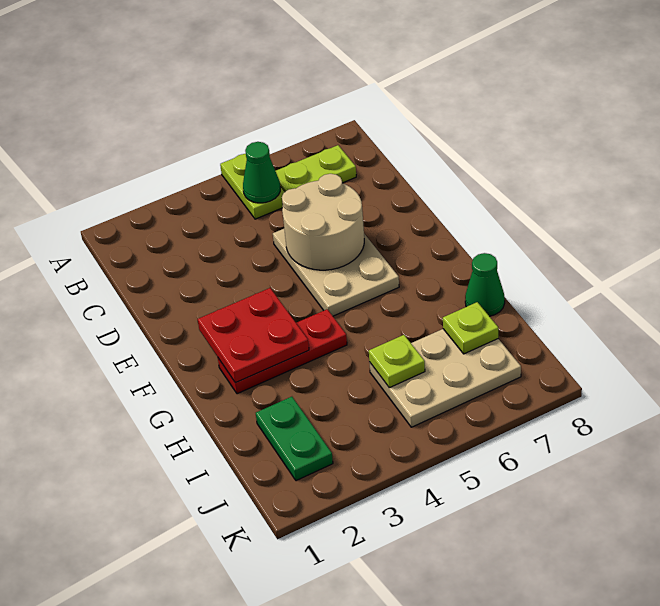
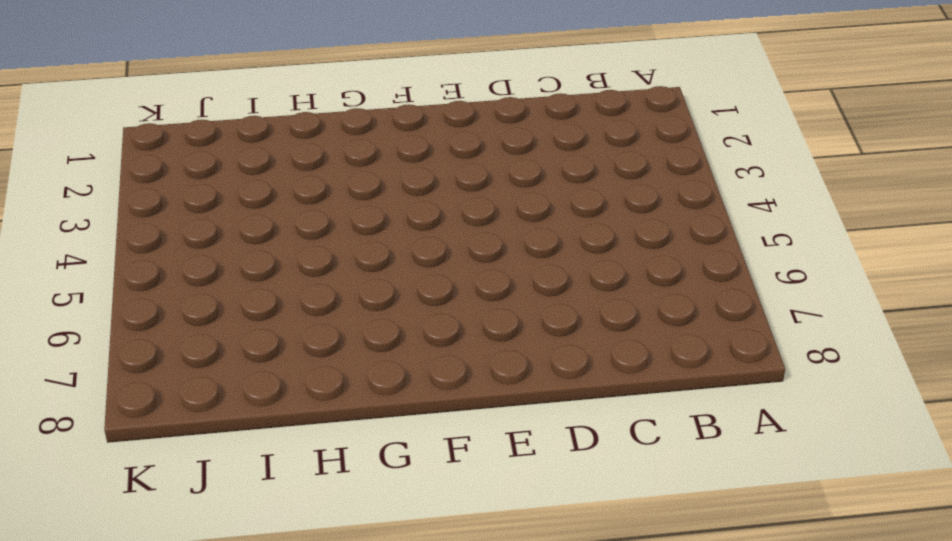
none -> lime plate A5:B5 level 1
none -> lime plate B6:B7 level 1
none -> tan plate D5:F6 level 1

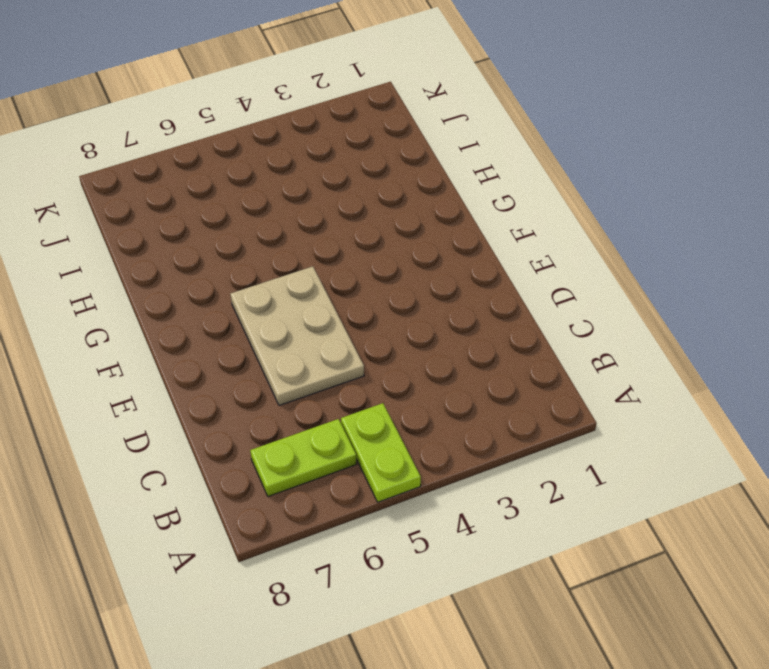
none -> red plate G2:G4 level 1
none -> green cone H8 level 1
none -> green plate I2:J2 level 1

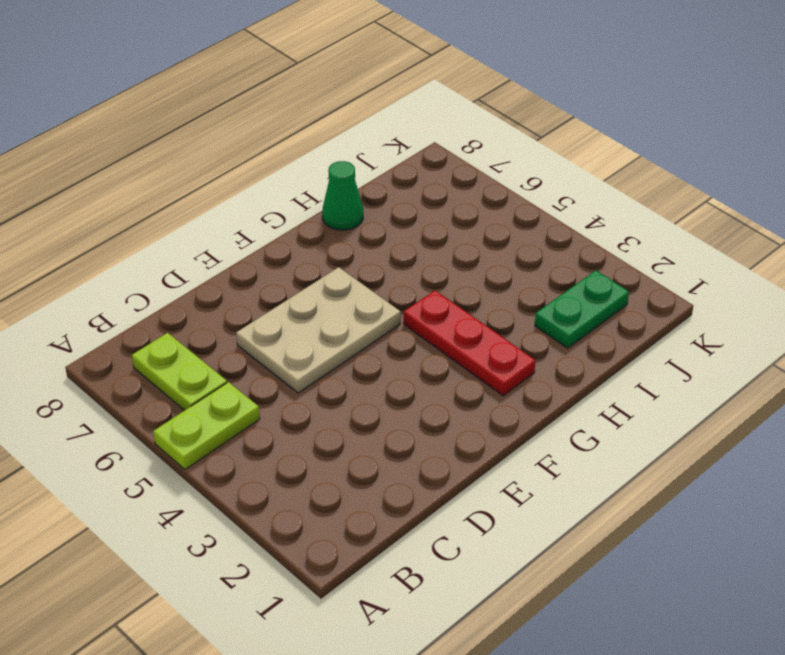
none -> tan plate I5:J7 level 1
none -> green cone B5 level 2
none -> tan round brick D5:E6 level 2

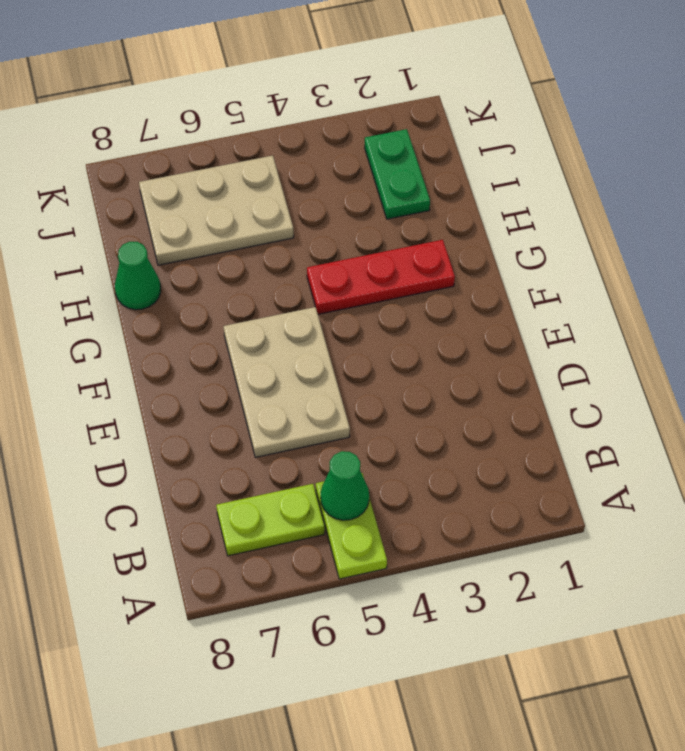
none -> tan round brick D5:E6 level 2
none -> red plate F2:G3 level 2
none -> lime plate I5 level 2

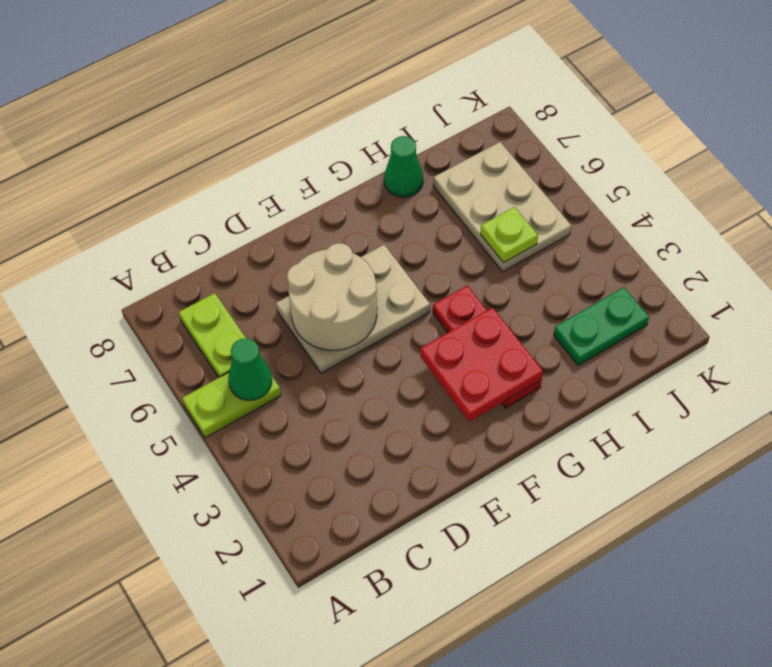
none -> lime plate I7 level 2

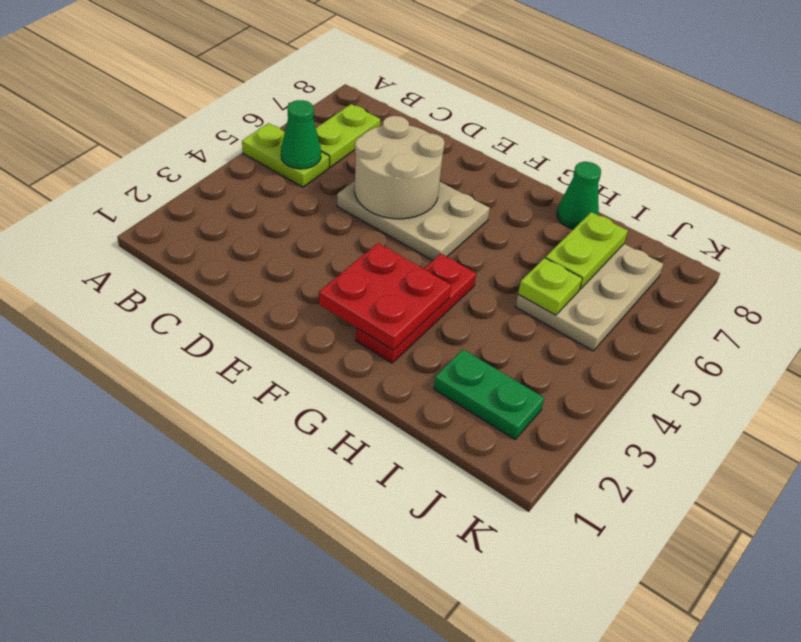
lime plate I6:I7 level 2 -> lime plate I7 level 2

